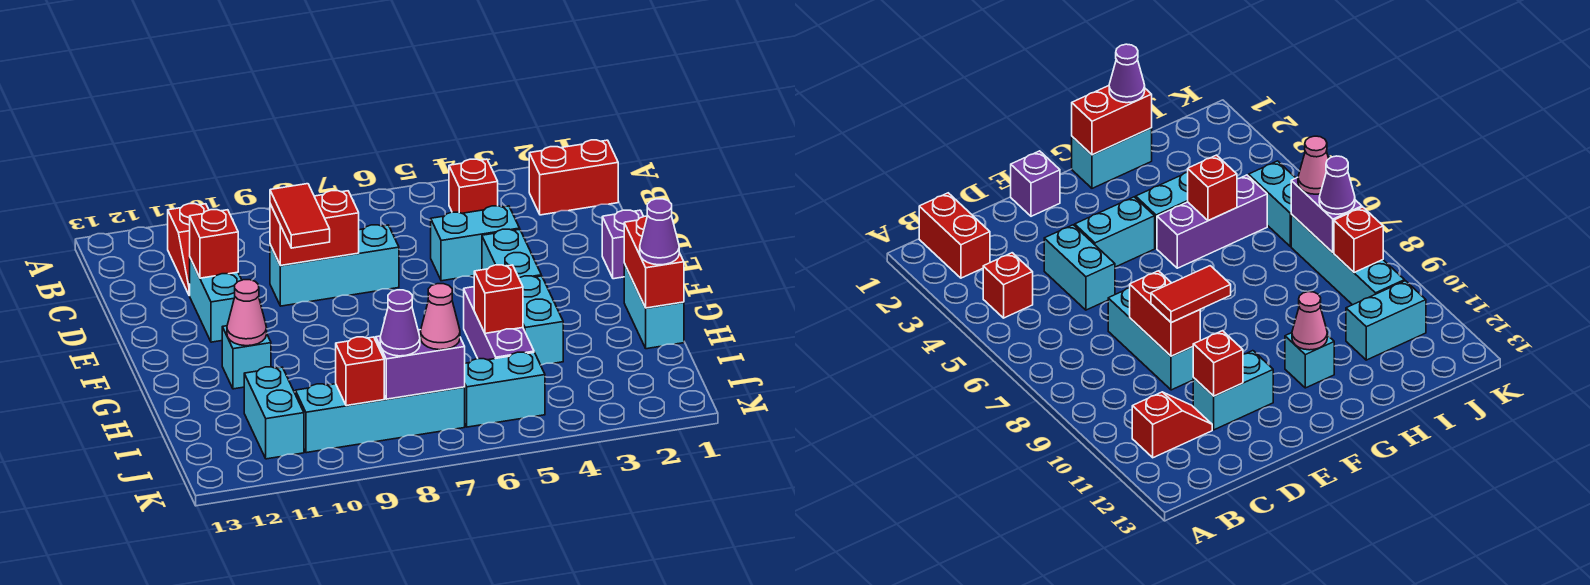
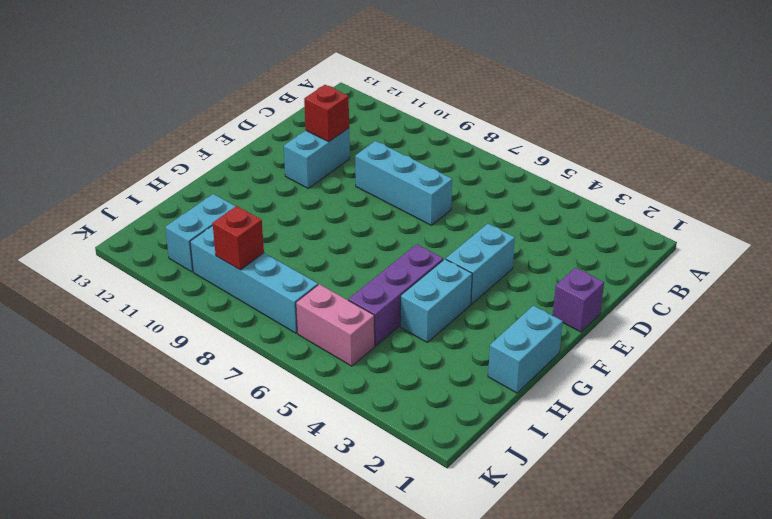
pink brick J5:J6 level 1 -> cyan brick J5:J6 level 1
none -> red brick B1:B2 level 1
none -> red brick B4 level 1
none -> red slope B11:C11 level 1 top B

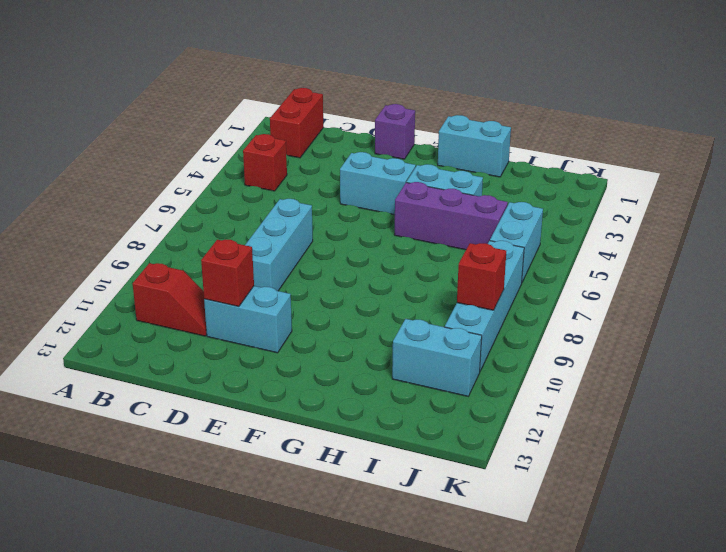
none -> cyan brick D4:D5 level 1
none -> cyan brick G11 level 1
none -> red brick D8:D9 level 2

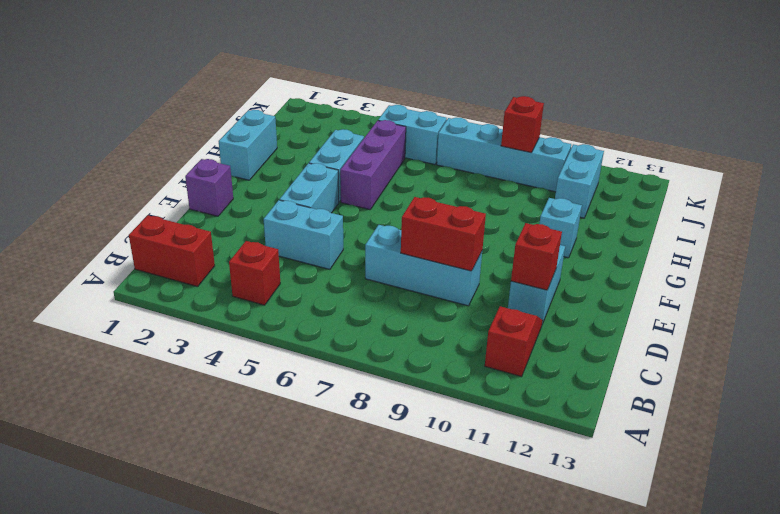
none -> red brick G1:H1 level 2
none -> pink cone G11 level 2
none -> red brick H5 level 2

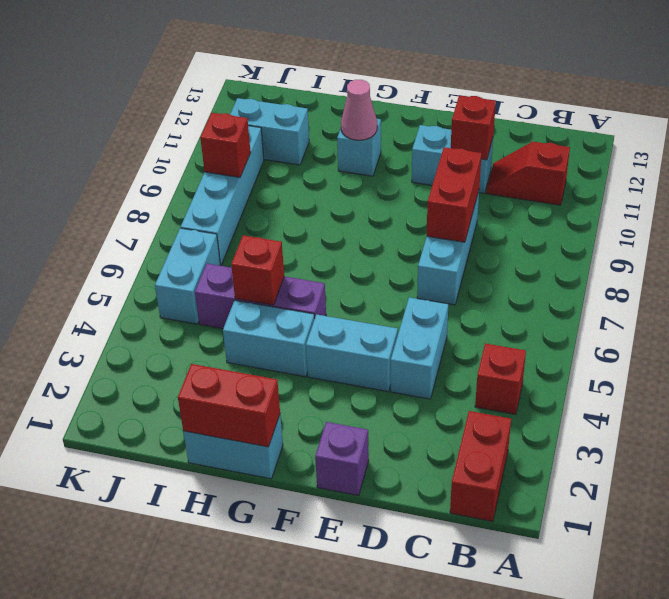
none -> purple brick J7:J8 level 2
none -> red tile D9:E9 level 3
none -> purple cone H1 level 3

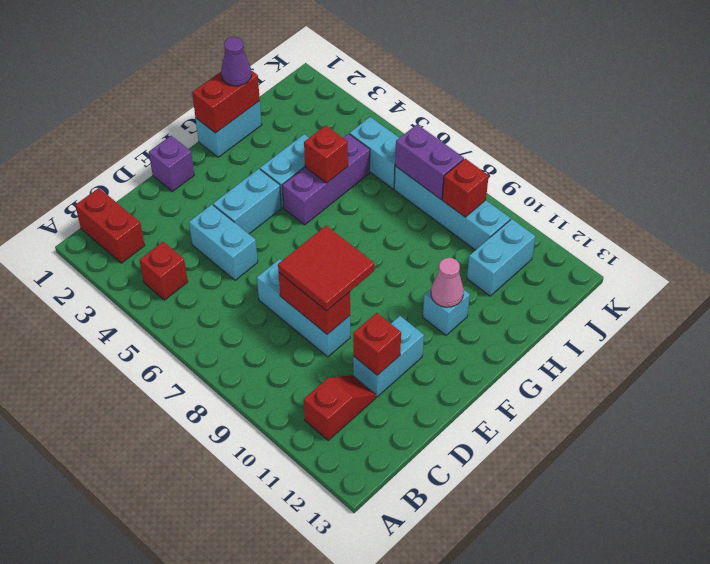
red tile D8:E9 level 3 -> red tile D9:E9 level 3
none -> pink cone J7 level 3
none -> purple cone J8 level 3

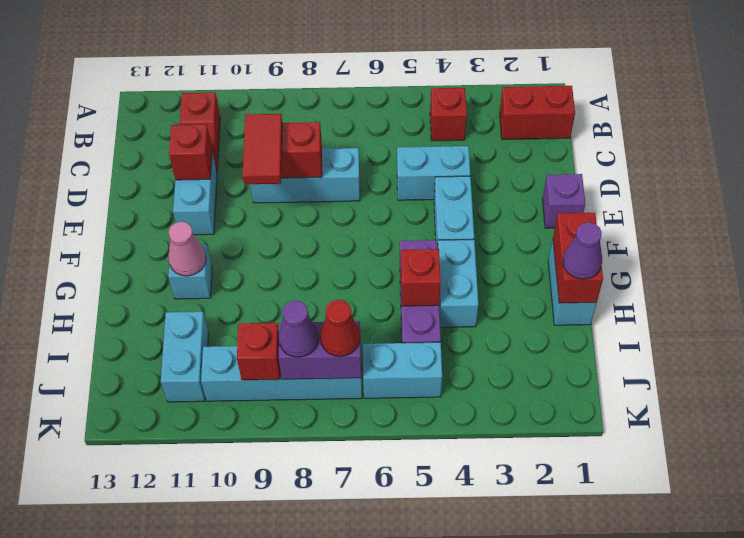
red cone J7 level 3 -> pink cone J7 level 3

